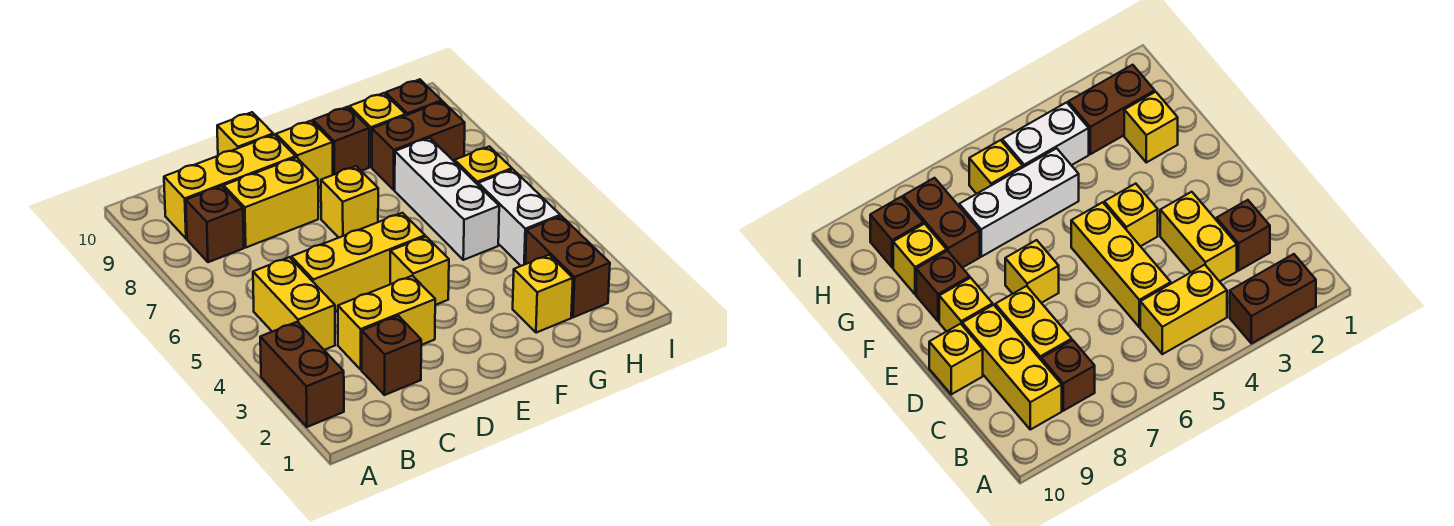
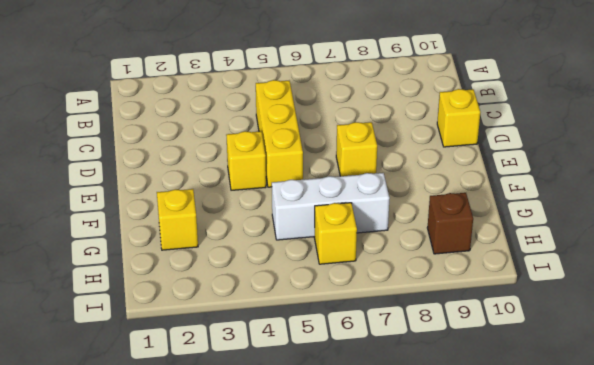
none -> brown brick A2:A3 level 1
none -> yellow brick B4:B5 level 1
none -> brown brick B8 level 1

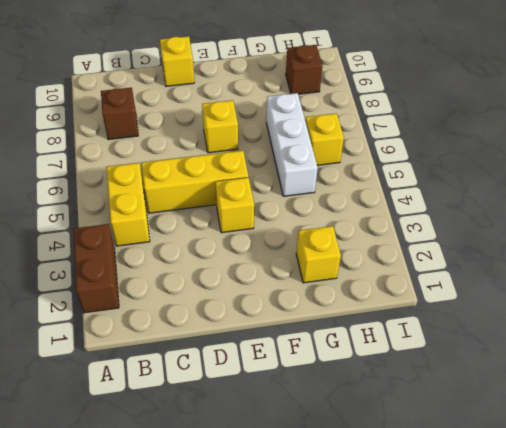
none -> yellow brick B9:D9 level 1
none -> brown brick C2 level 1
none -> yellow brick C3:D3 level 1

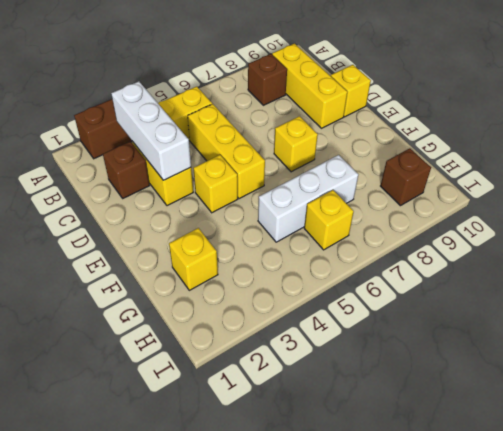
white brick B3:D3 level 2 -> none
none -> yellow brick C8:D8 level 1
none -> yellow brick E9 level 1
none -> brown brick F9 level 1

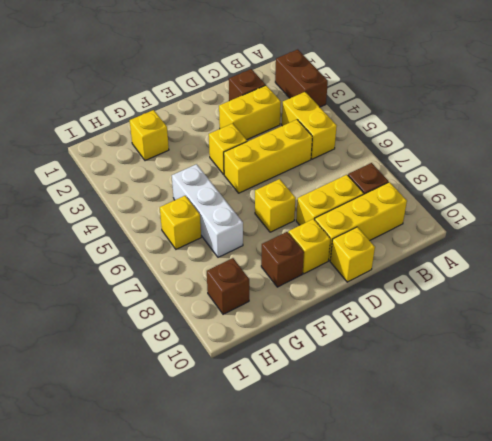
none -> brown brick G8:H8 level 1
none -> yellow brick G9 level 1
none -> brown brick H2:H3 level 1

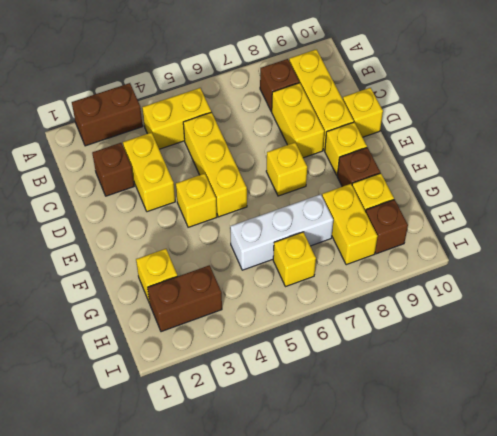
yellow brick G8:H8 level 1 -> brown brick G8:H8 level 1
none -> white brick H4:H5 level 1

